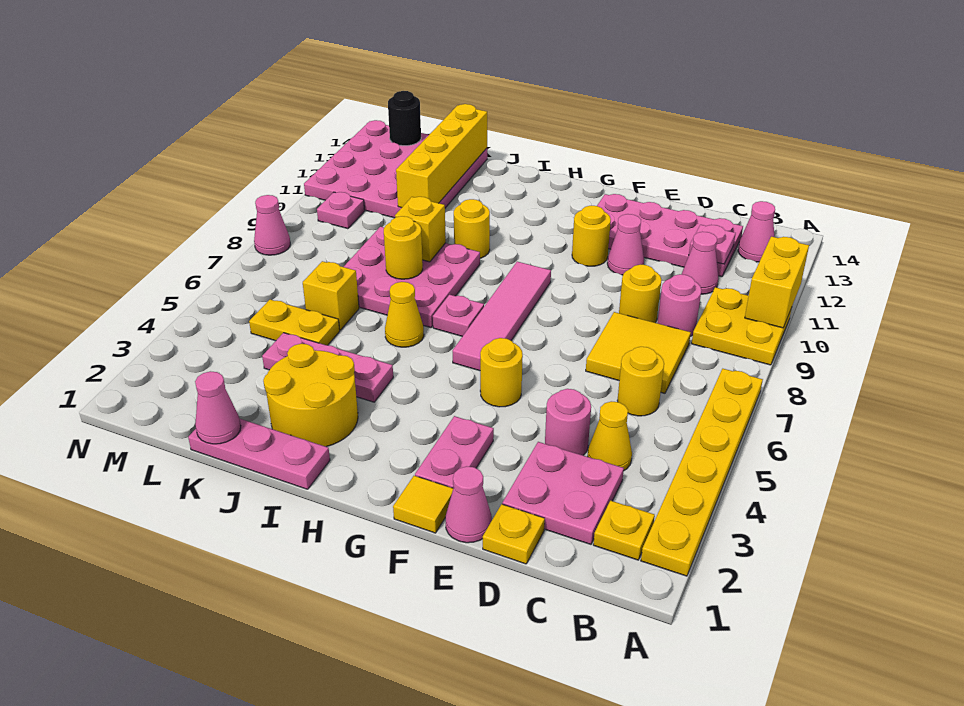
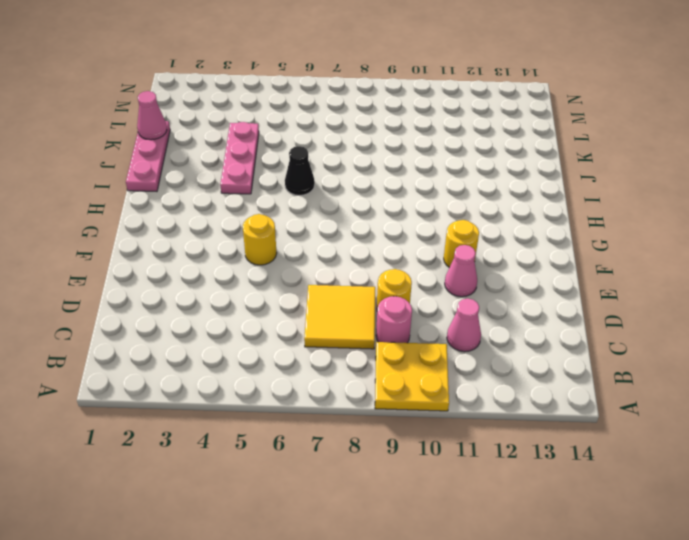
black cone I6 level 1 -> yellow cone I6 level 1
none -> yellow plate A2:A7 level 1
none -> yellow plate B2 level 1
none -> pink cone B13 level 1
none -> pink plate C2:D3 level 1

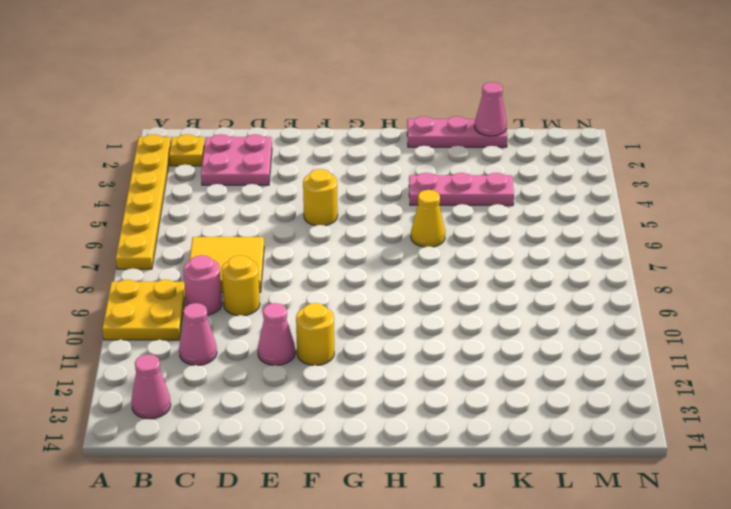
none -> yellow cone C4 level 1
none -> yellow round brick C6 level 1
none -> pink plate C12:F13 level 1
none -> yellow plate D1 level 1

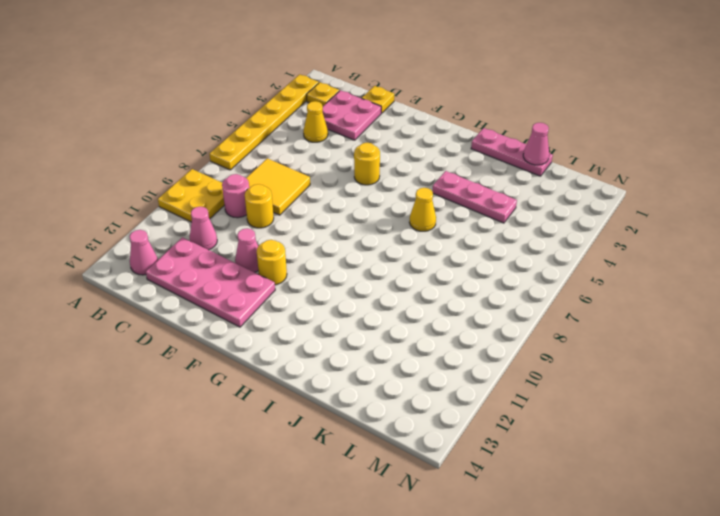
none -> yellow round brick C6 level 1
none -> pink round brick D4 level 1
none -> pink cone E1 level 1
none -> yellow tile F1 level 1

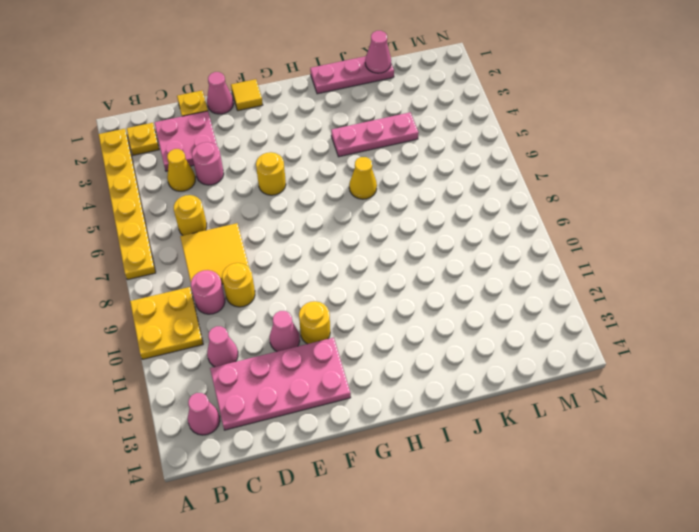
none -> pink plate F2:F3 level 1
none -> pink tile G6:G9 level 1
none -> pink plate H7 level 1
none -> yellow round brick I2:J3 level 1

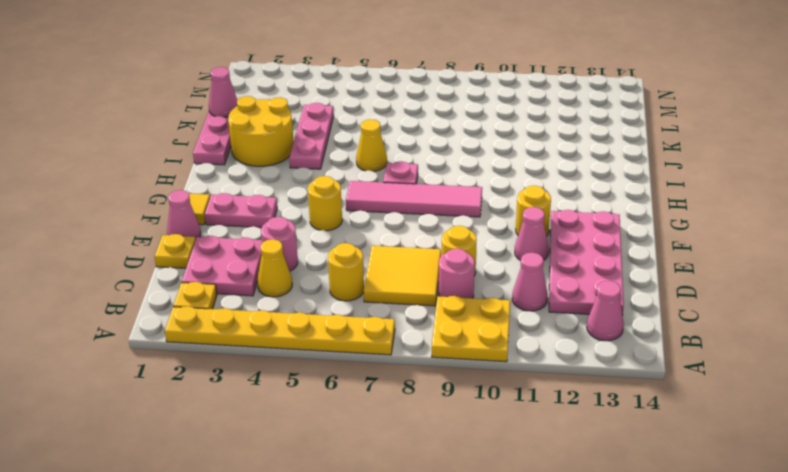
none -> pink plate I7:K9 level 1
none -> yellow round brick I10 level 1
none -> yellow plate K5:L5 level 1
none -> yellow brick K6 level 1

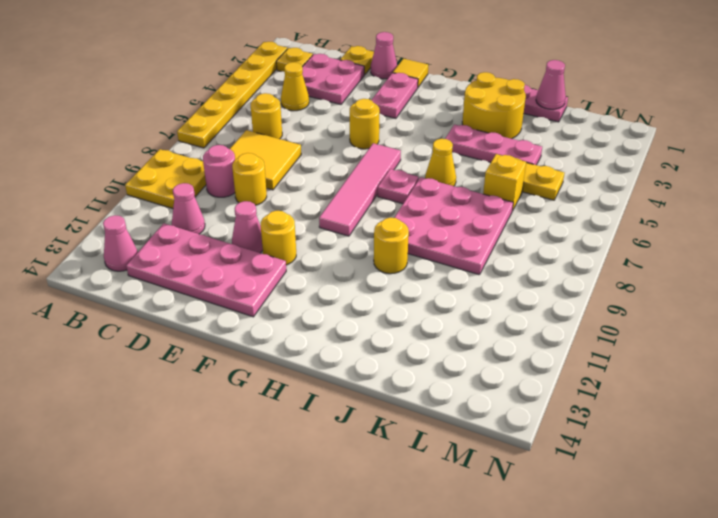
none -> pink round brick D4 level 1
none -> pink plate K11:N14 level 1
none -> pink plate M10 level 1
none -> pink cone N8 level 1

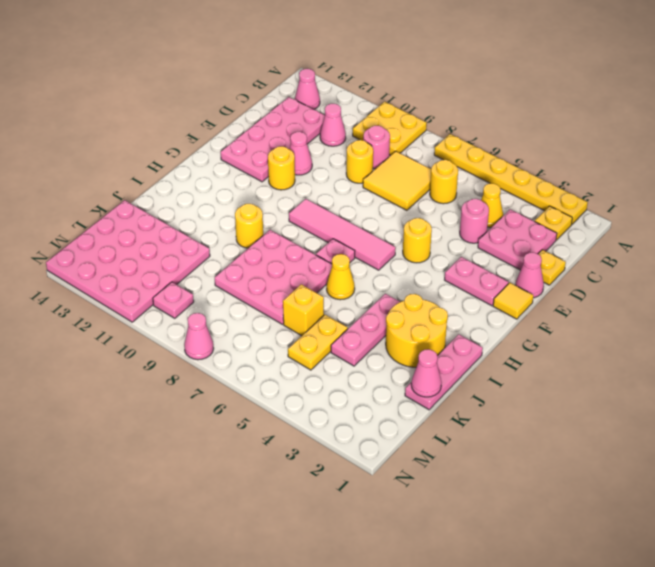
none -> yellow brick A10:A11 level 2
none -> pink plate C12 level 2
none -> yellow round brick J8 level 2
none -> yellow brick J9 level 2

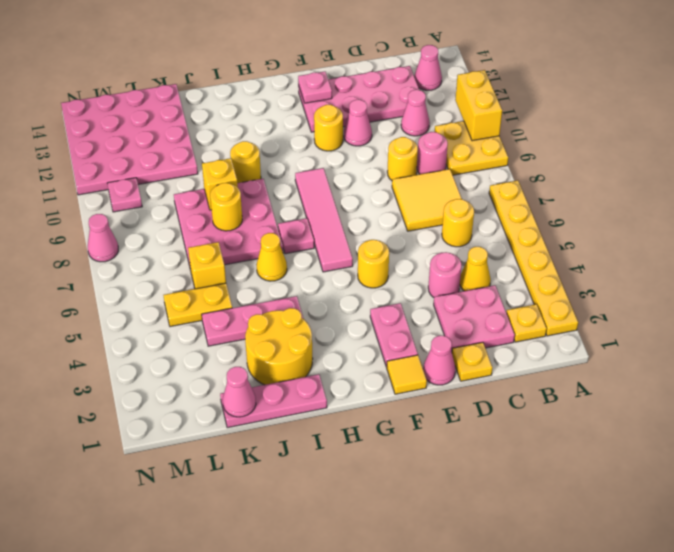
pink plate F13 level 2 -> pink plate C12 level 2
none -> yellow brick K11:K14 level 2
none -> black round brick M14 level 2

